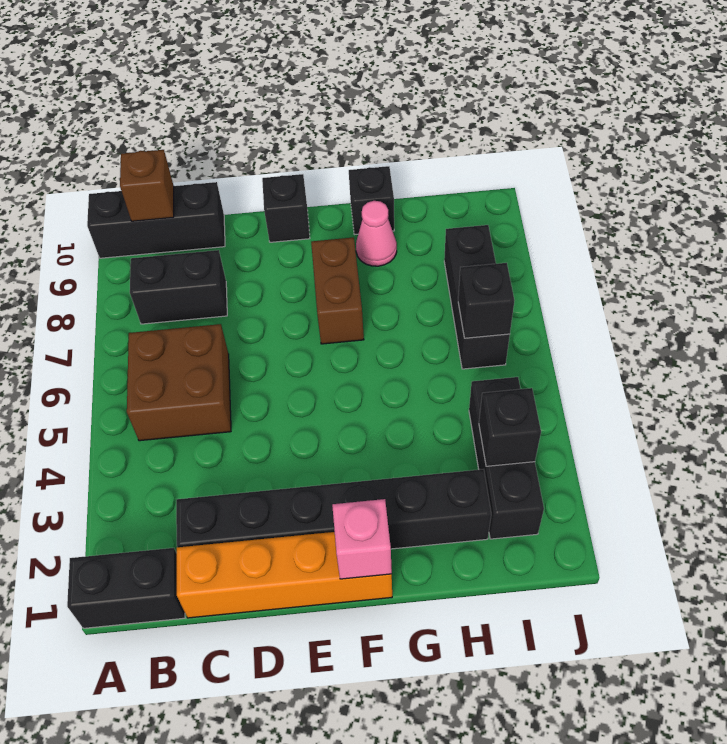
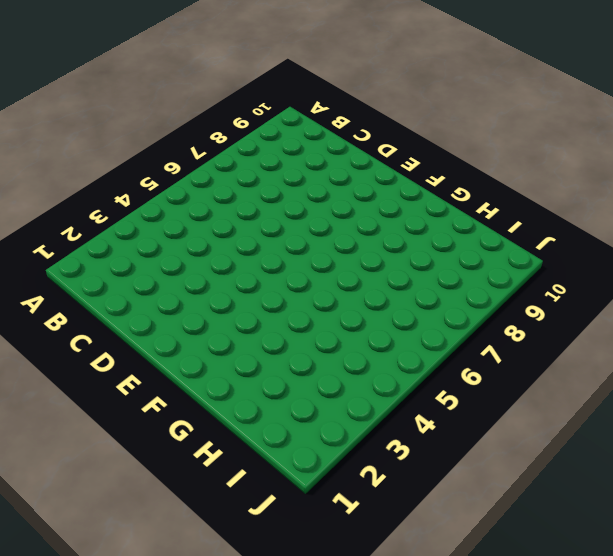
none -> black brick A1:B1 level 1
none -> black brick A10:C10 level 1
none -> brown brick B5:C6 level 1

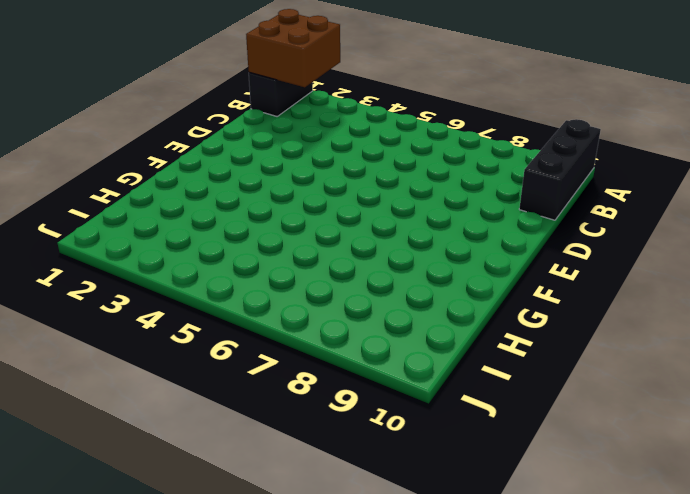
brown brick A1:B2 level 2 -> brown brick B5:C6 level 1
none -> black brick B8:C8 level 1
none -> orange brick C1:F1 level 1
none -> black brick C2:H2 level 1

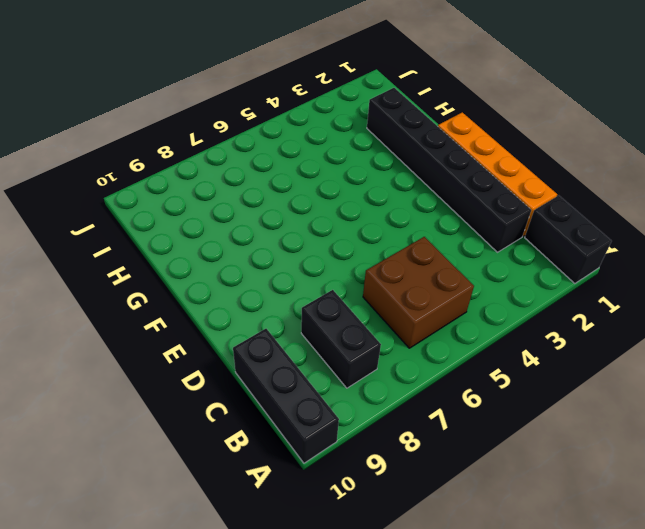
none -> black brick E10 level 1
none -> brown brick F7:F8 level 1
none -> pink cone G9 level 1

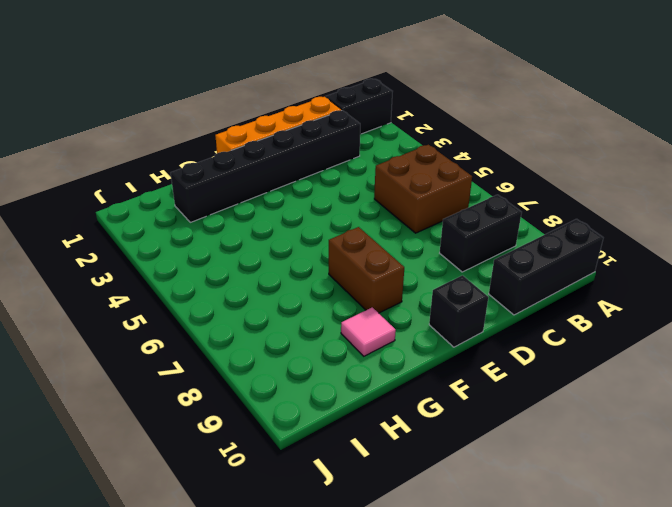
pink tile G9 level 1 -> pink cone G9 level 1
none -> black brick G10 level 1
none -> black brick I2:I4 level 1
none -> black brick I6:I8 level 1

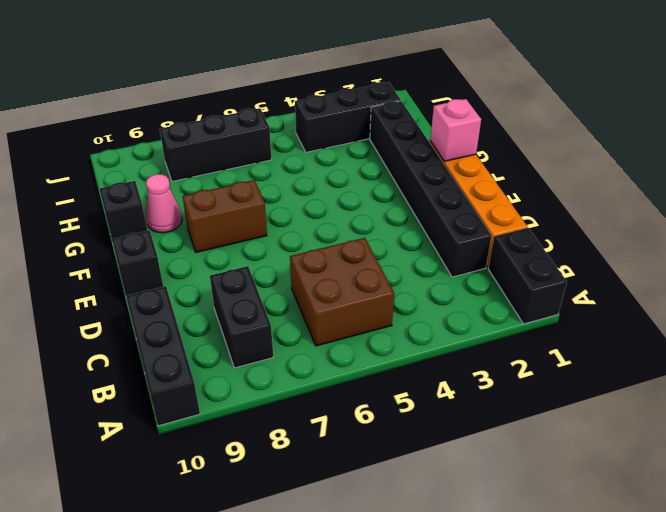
none -> brown brick B10 level 2
none -> black brick I3 level 2
none -> black brick I6 level 2

